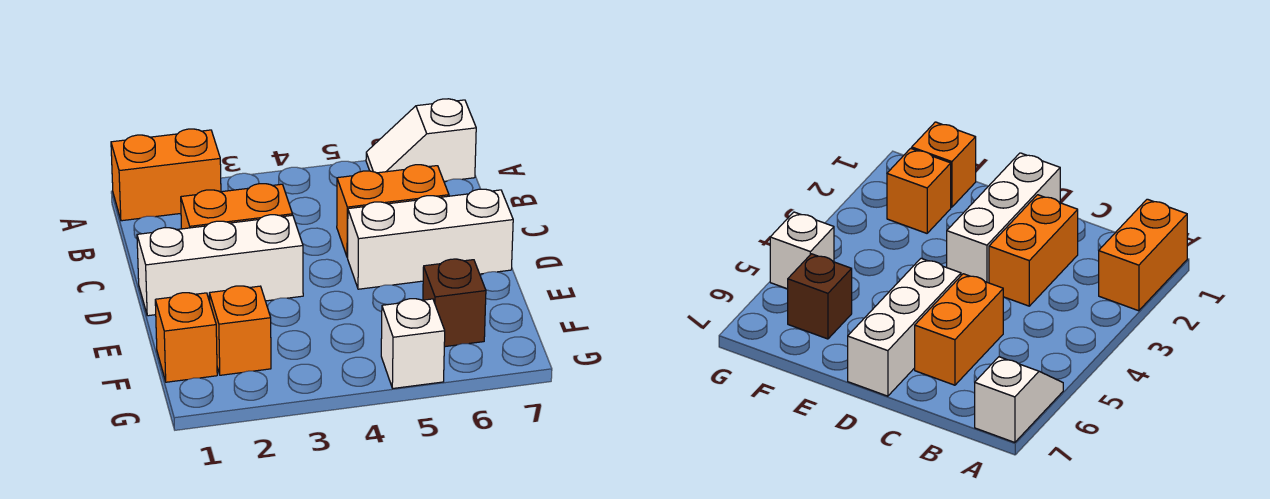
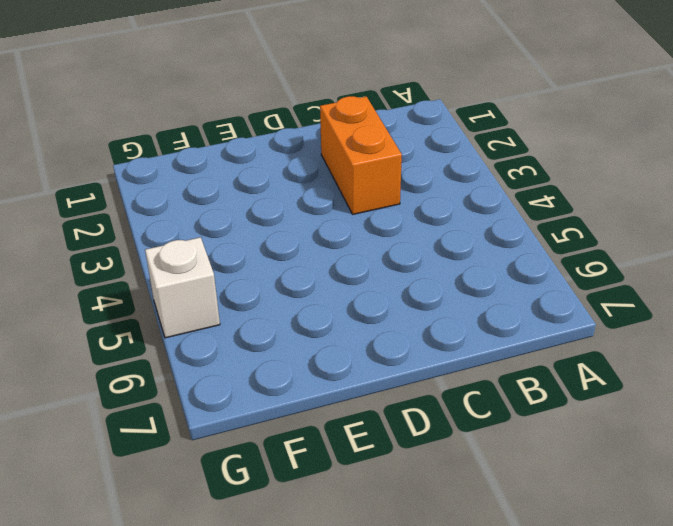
none -> orange brick A1:A2 level 1
none -> white slope A6:A7 level 1 top 7

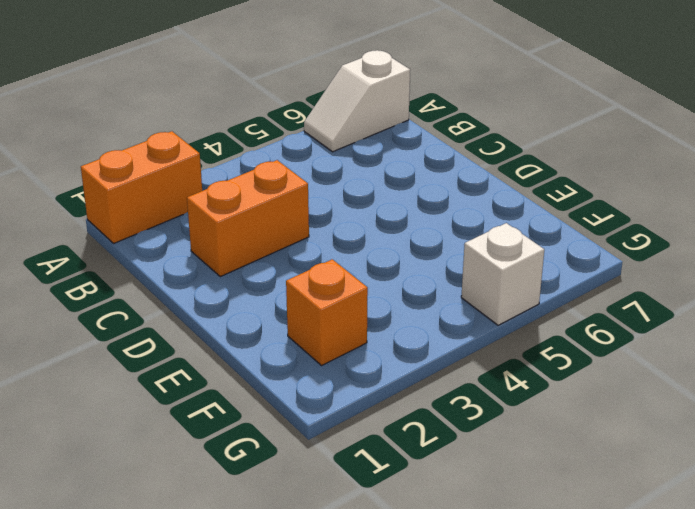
none -> orange brick C5:C6 level 1
none -> white brick D1:D3 level 1

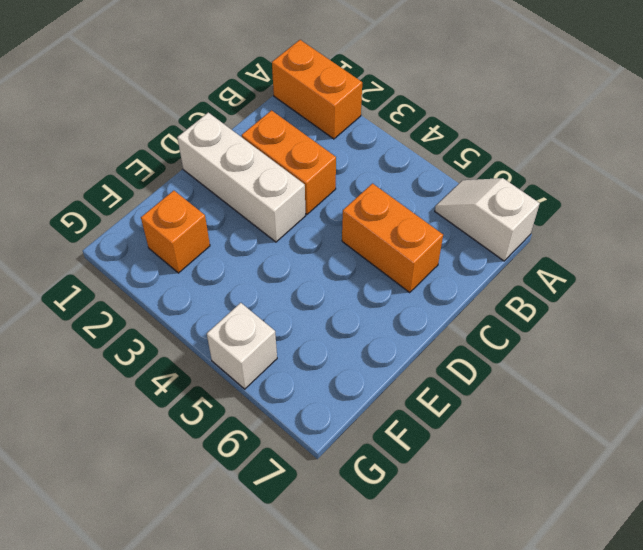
none -> white brick D5:D7 level 1
none -> orange brick F1 level 1

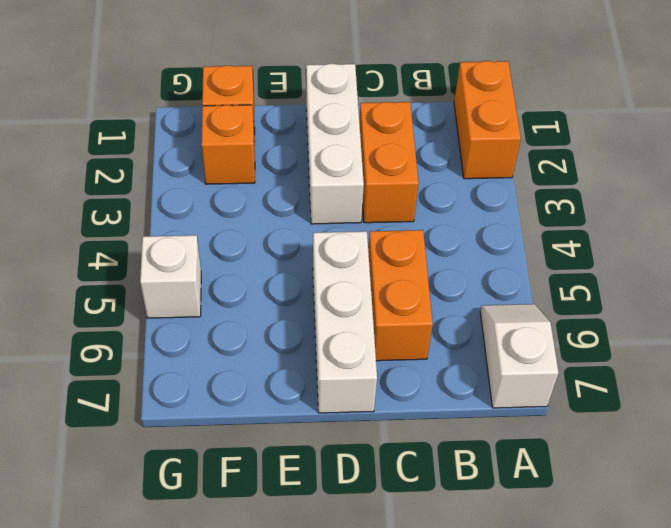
none -> brown brick F6 level 1

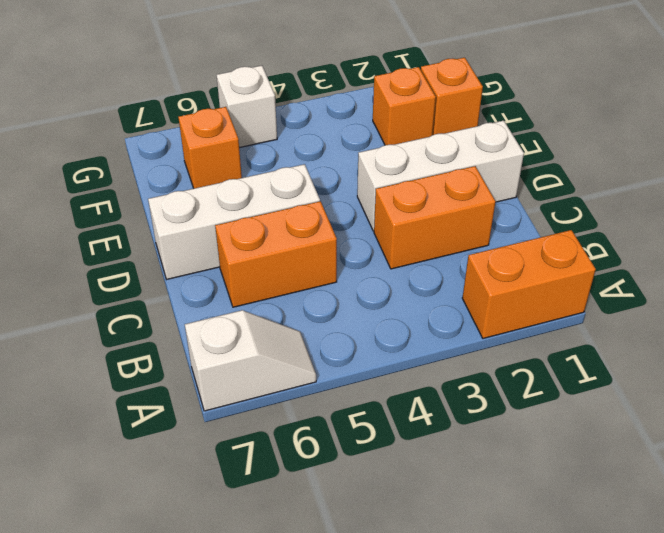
orange brick F6 level 1 -> brown brick F6 level 1

